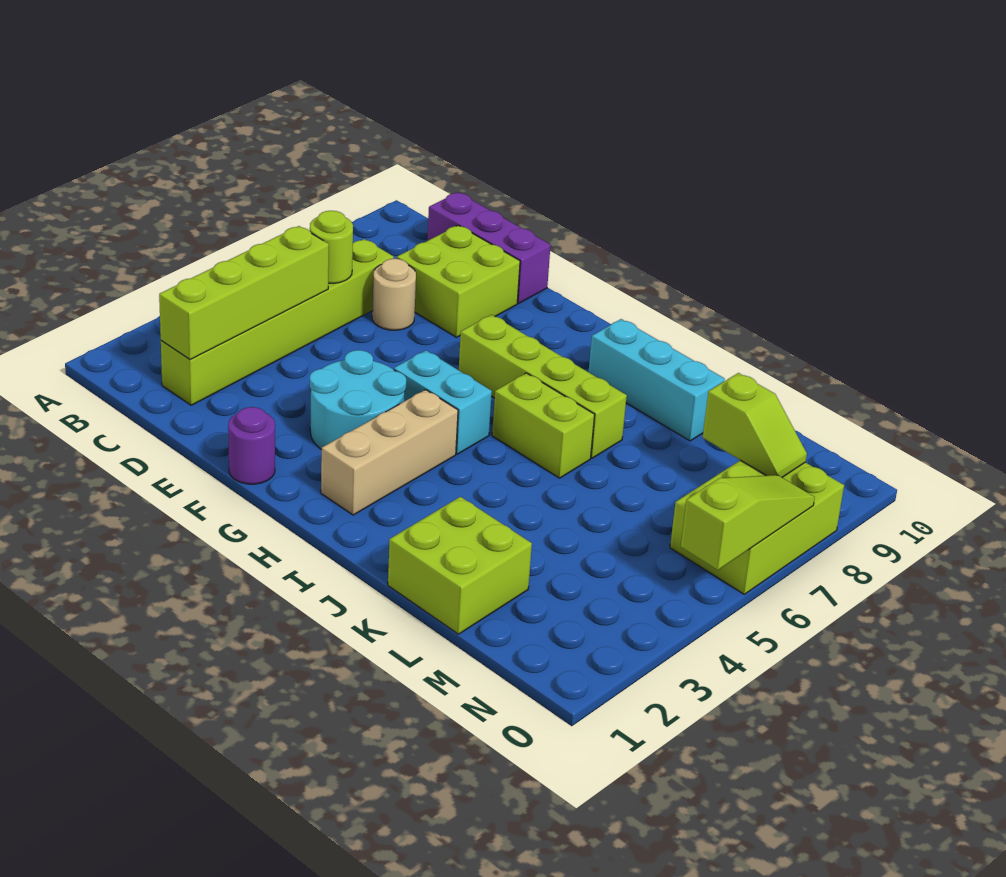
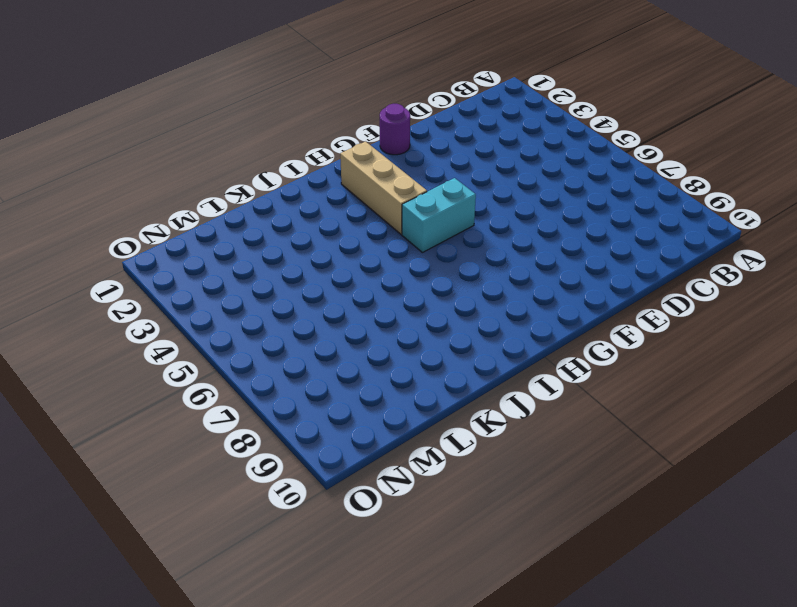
none -> lime brick C2:C7 level 1
none -> purple brick C10:E10 level 1
none -> tan round brick D7 level 1

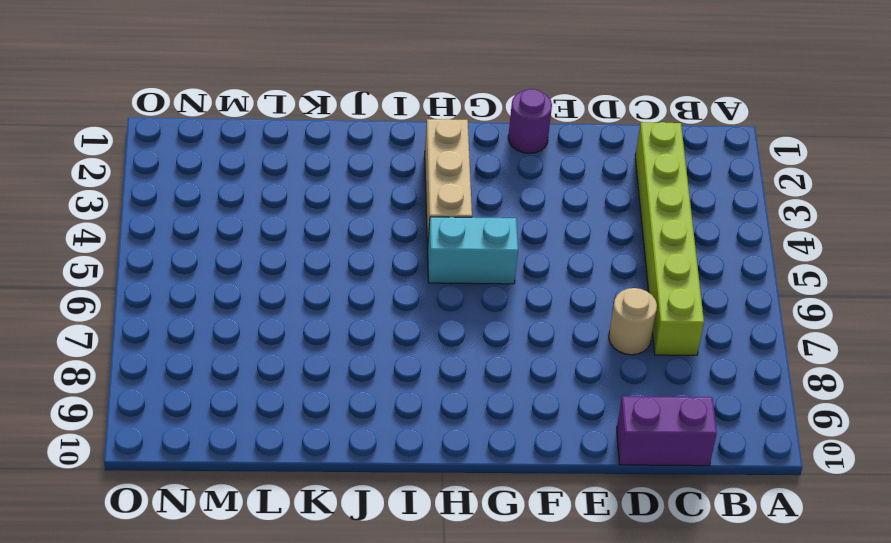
purple brick C10:D10 level 1 -> purple brick C10:E10 level 1
none -> lime brick D8:E9 level 1
none -> cyan round brick F3:G4 level 1
none -> lime brick G7:J7 level 1

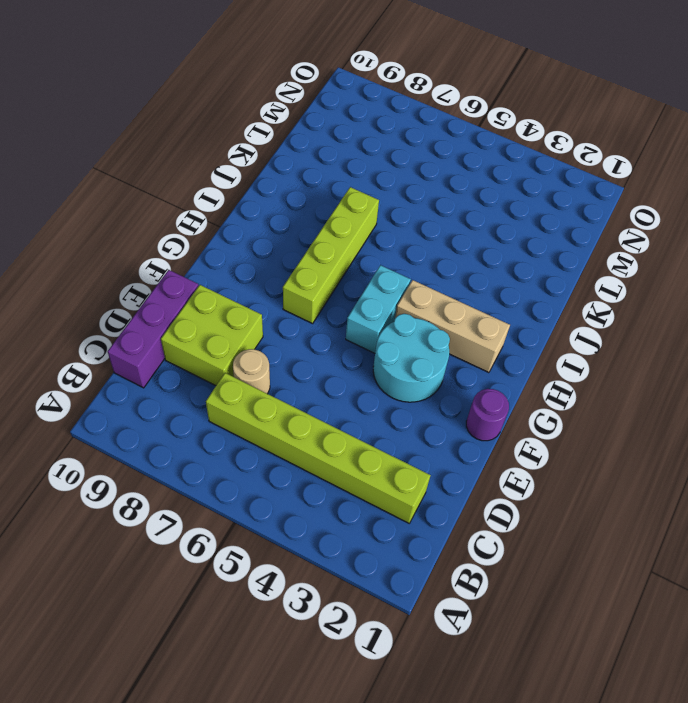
none -> lime brick I6:J6 level 1
none -> cyan brick I9:K9 level 1
none -> lime brick K1:L2 level 1

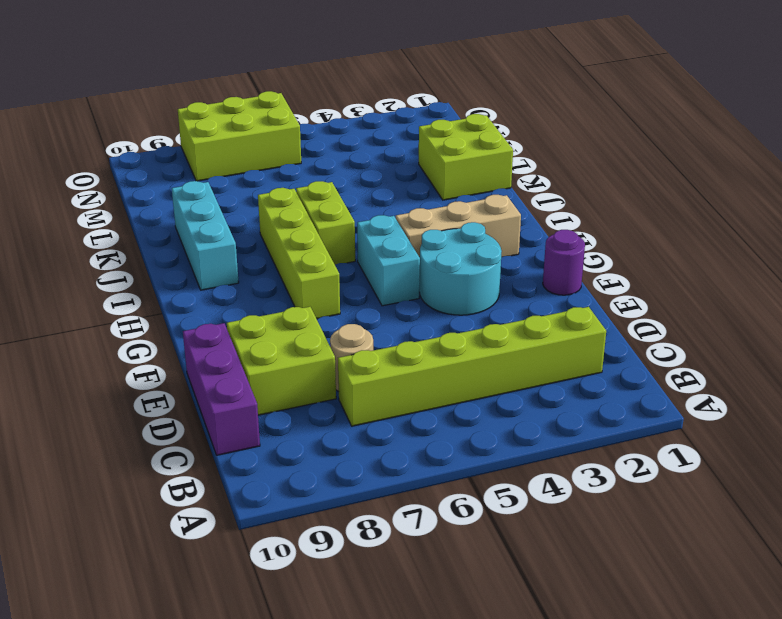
none -> lime brick C2:C5 level 2
none -> lime round brick C6 level 2
none -> lime slope M8:N8 level 2 top M

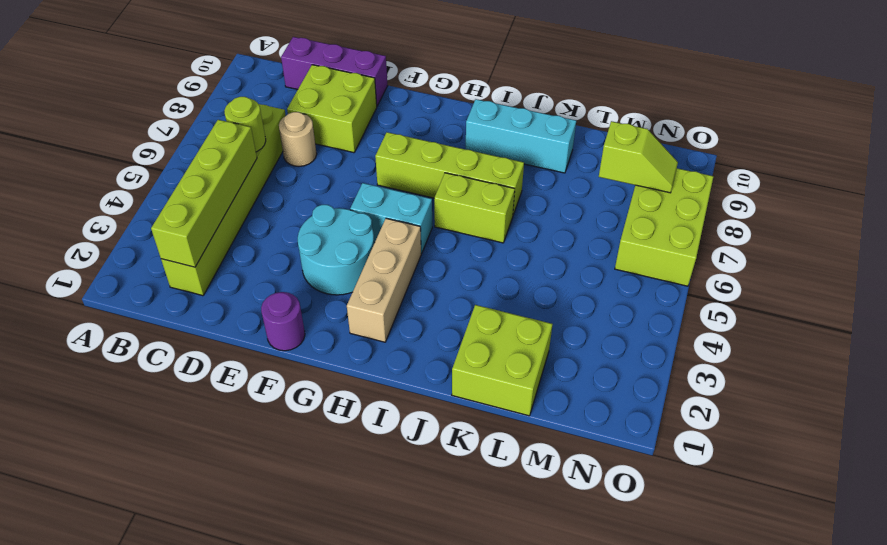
none -> lime slope O5:O7 level 2 top 5

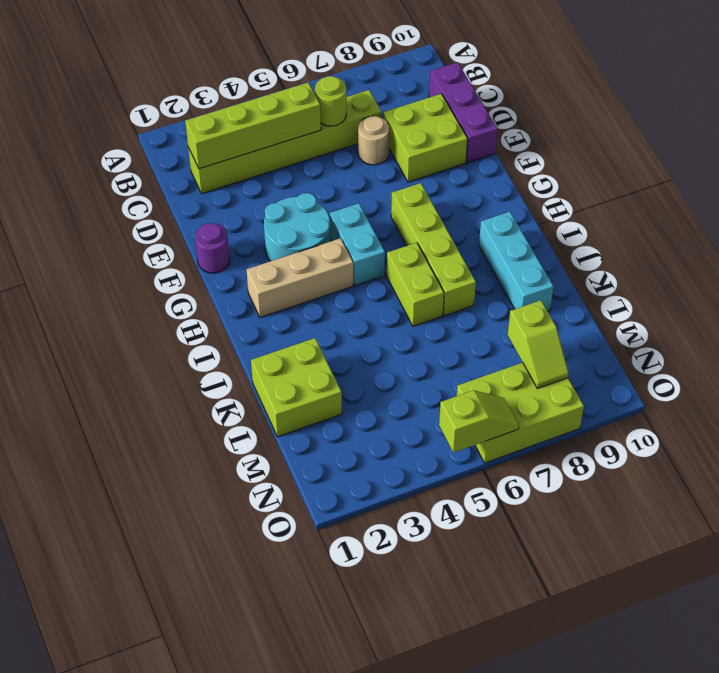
lime slope O5:O6 level 2 top 5 -> lime slope O5:O7 level 2 top 5

